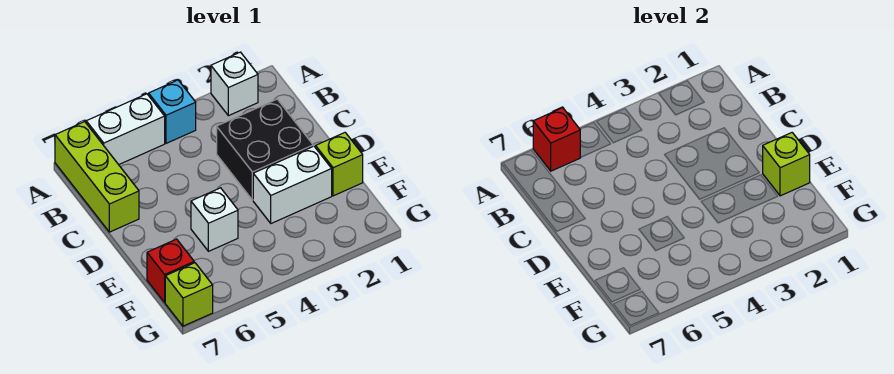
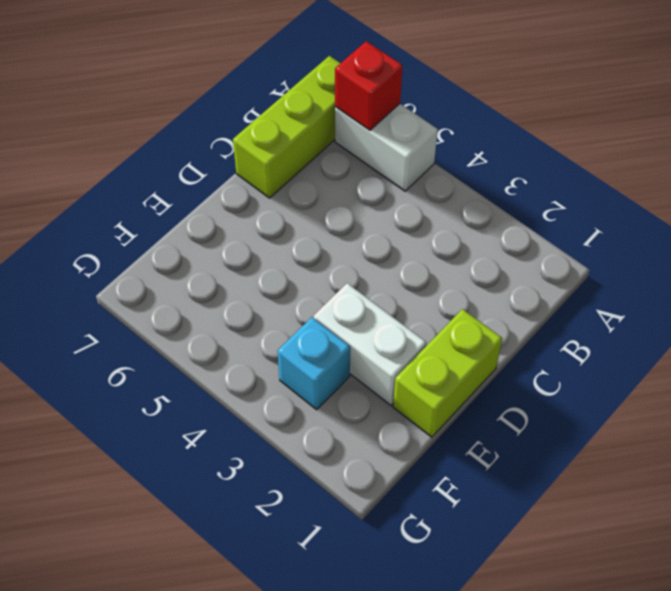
lime brick D1:E1 level 1 -> lime brick E1 level 1
cyan brick F3 level 1 -> cyan brick A4 level 1
none -> white brick A2 level 1
none -> black brick C2:D3 level 1
none -> white brick E5 level 1

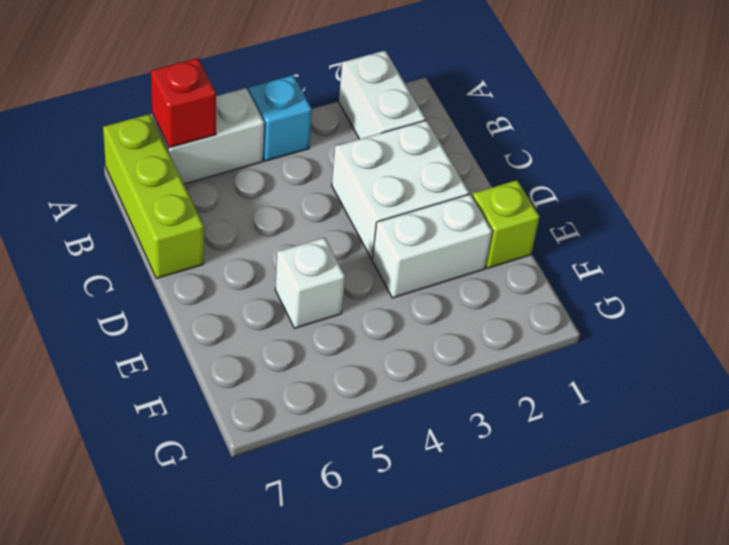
white brick A2:B2 level 1 -> white brick A2 level 1
white brick C2:D3 level 1 -> black brick C2:D3 level 1
none -> red brick F7 level 1
none -> lime brick G7 level 1
none -> lime brick E1 level 2

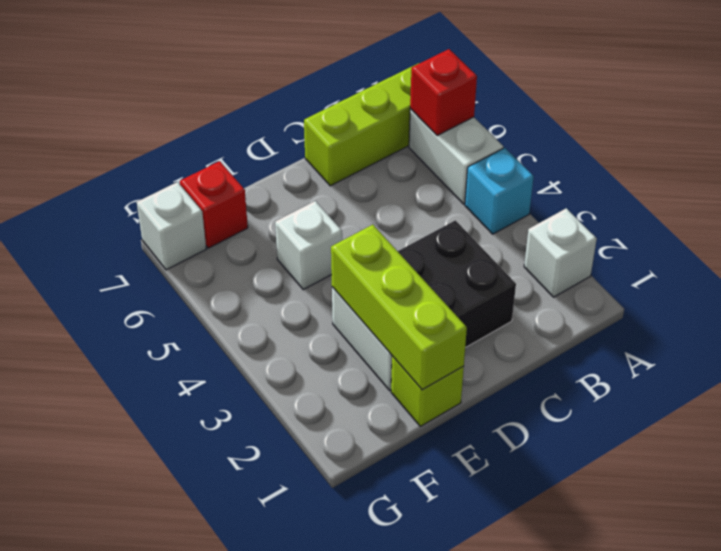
lime brick E1:E3 level 2 -> lime brick E1 level 2
white brick G7 level 1 -> lime brick G7 level 1

